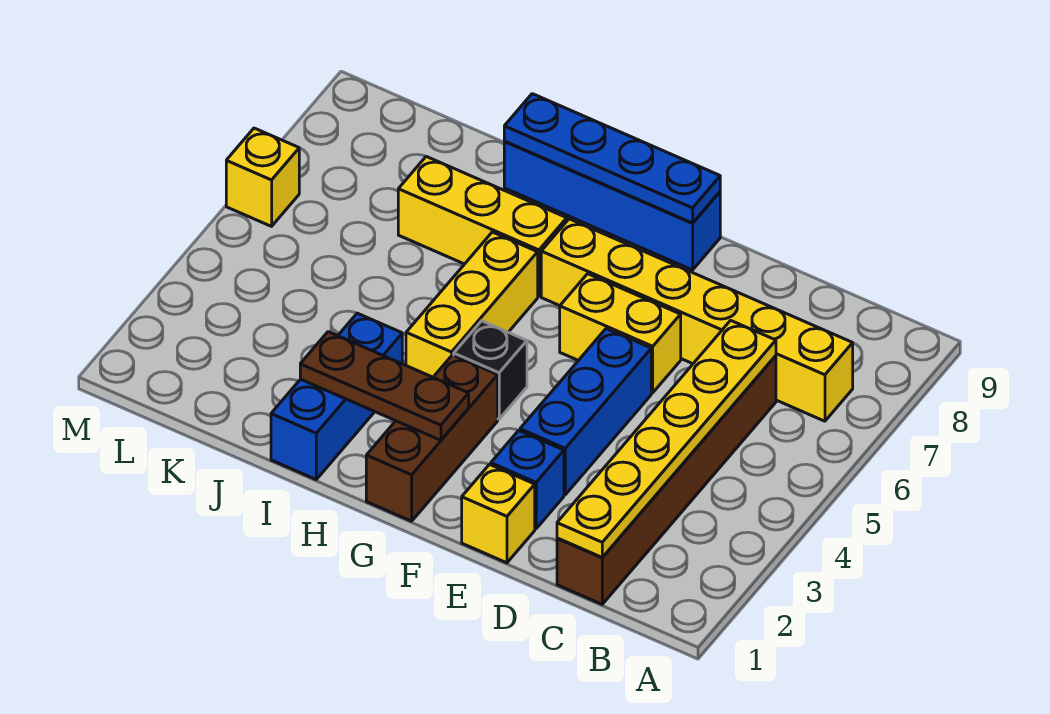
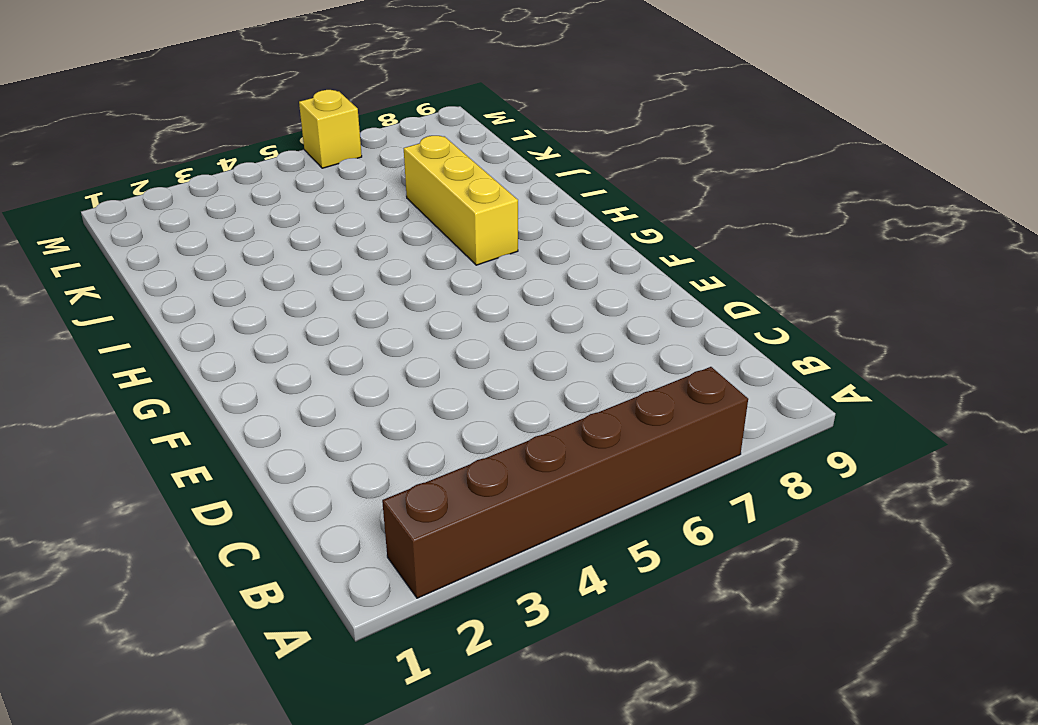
brown brick A2:A7 level 1 -> brown brick C1:C6 level 1
none -> yellow brick B7:G7 level 1
none -> yellow brick E1 level 1
none -> blue brick E2 level 1

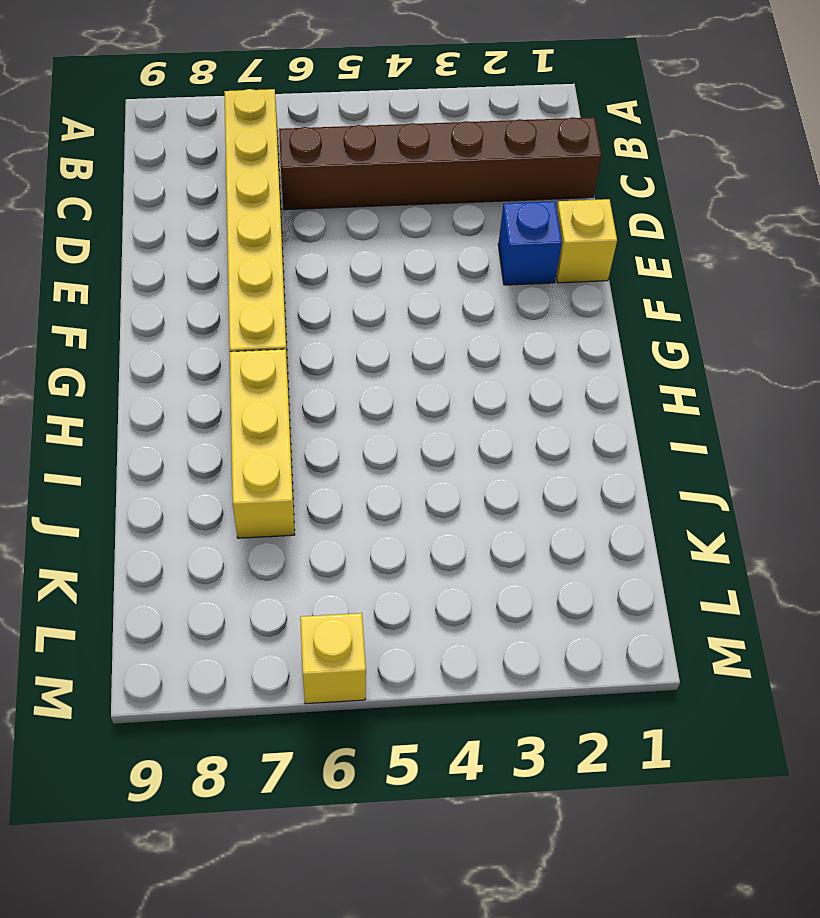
none -> blue brick E3:E5 level 1
none -> yellow brick E6:F6 level 1
none -> blue brick F9:I9 level 1

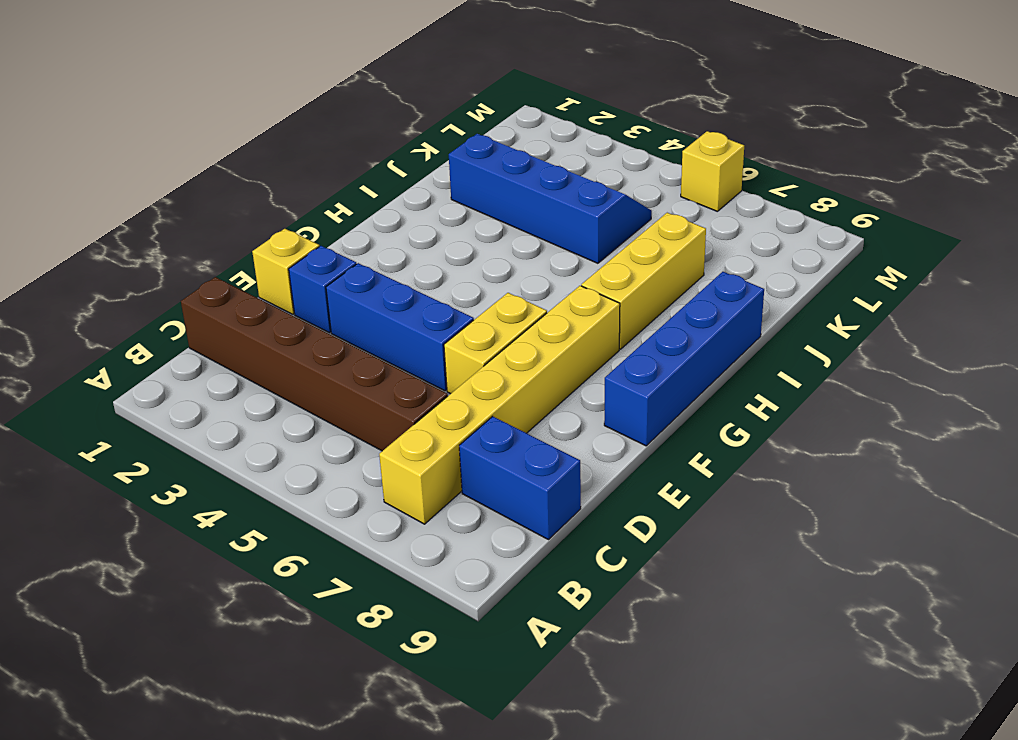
blue brick C8:C9 level 1 -> none
blue slope J2:K5 level 1 top J -> none
none -> brown brick G1:G3 level 1
none -> black brick G4 level 1
none -> yellow brick H4:H6 level 1

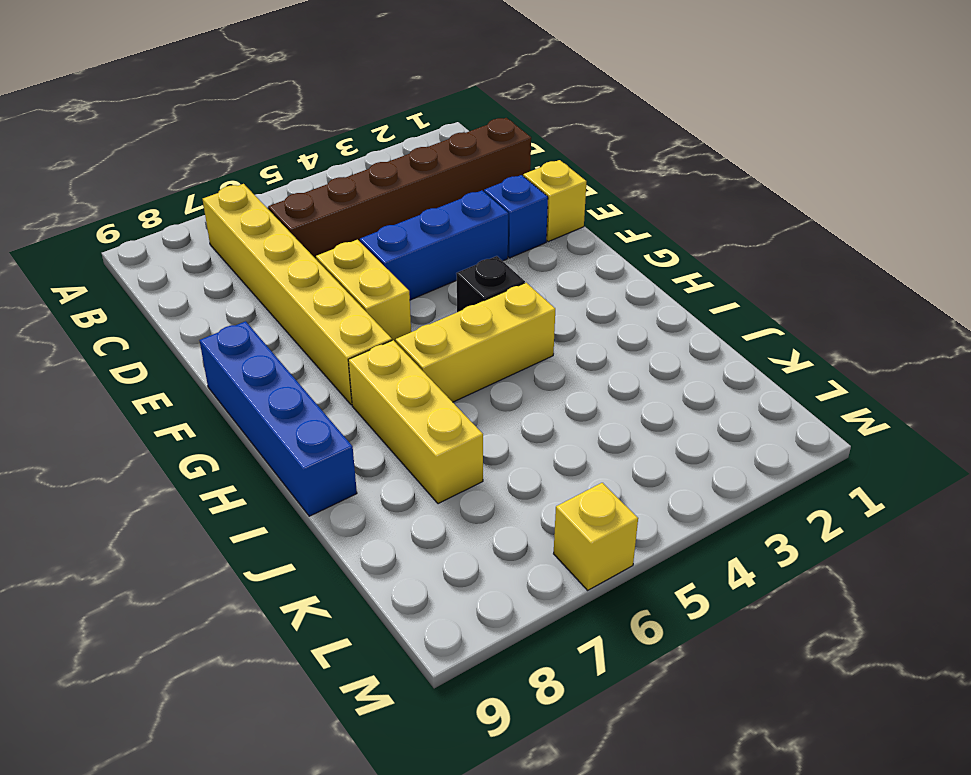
none -> brown brick G1:G3 level 1
none -> blue brick I1:I3 level 1
none -> yellow plate C1:C6 level 2

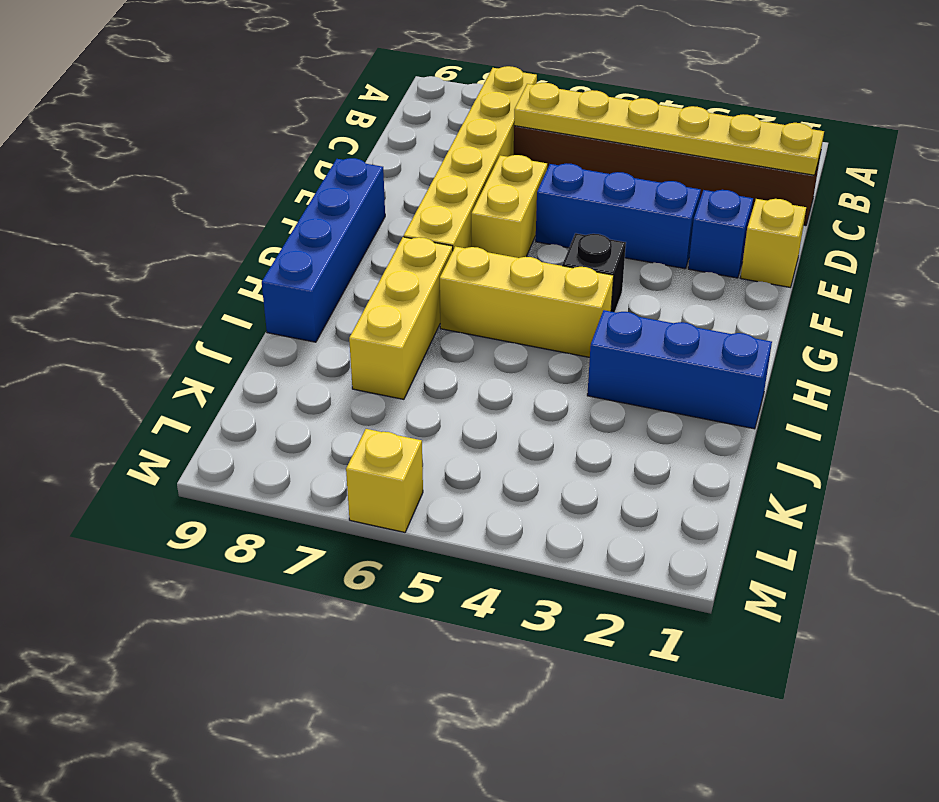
none -> brown brick G1:G3 level 1
none -> blue plate F9:I9 level 2
none -> brown plate G2:I2 level 2

